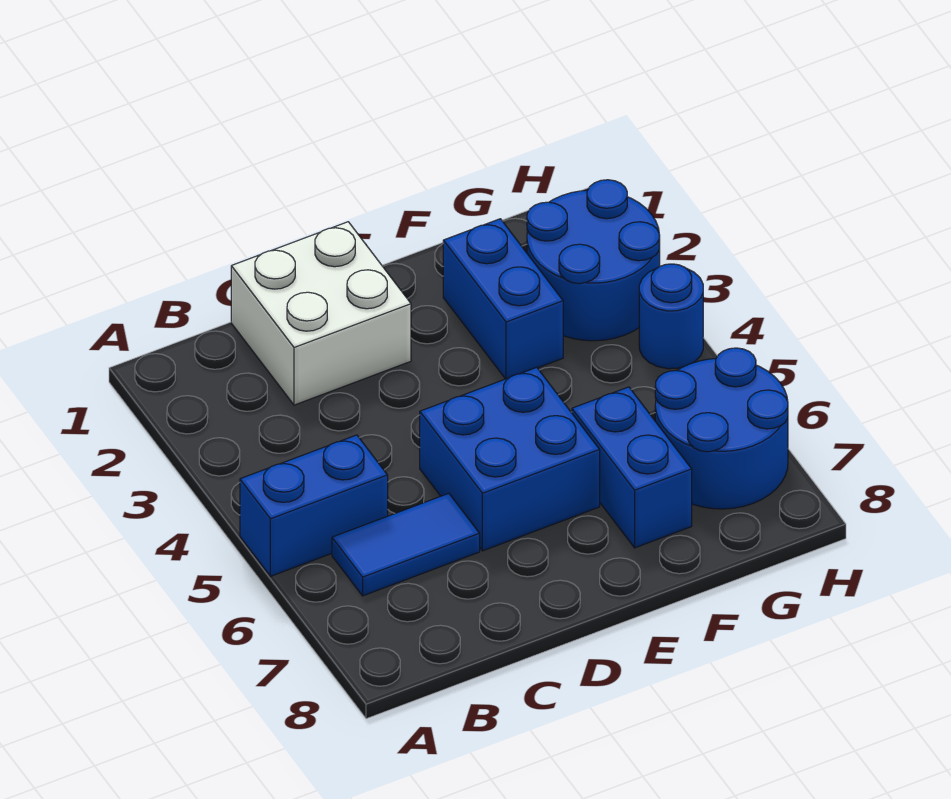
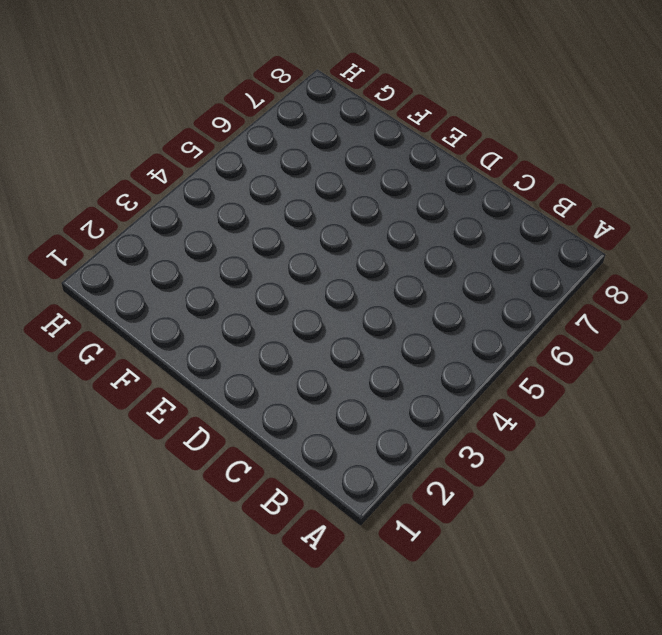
none -> blue brick A5:B5 level 1
none -> blue tile B6:C6 level 1

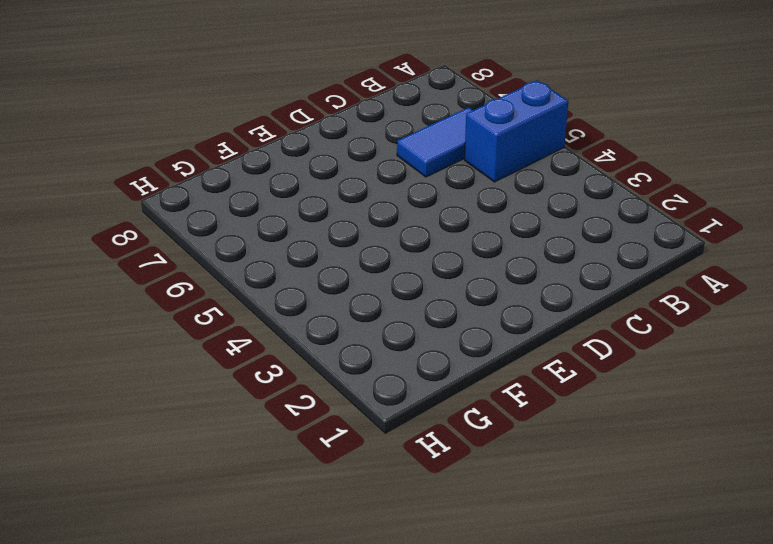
none -> white brick C1:D2 level 1
none -> blue brick D5:E6 level 1

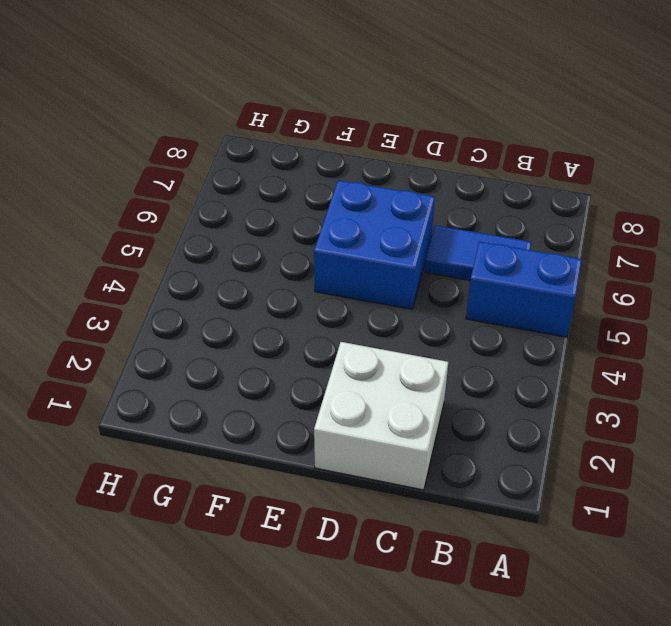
none -> blue brick F2:F3 level 1
none -> blue brick F6:F7 level 1

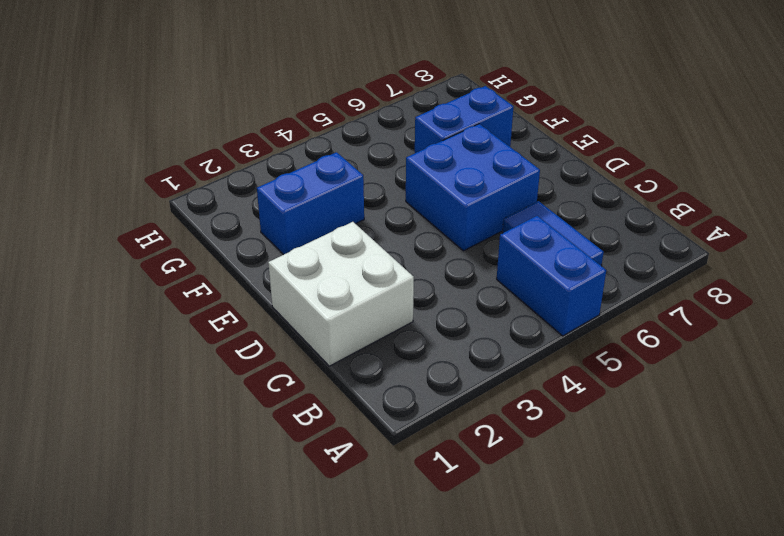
none -> blue round brick G2:H3 level 1
none -> blue round brick G6:H7 level 1

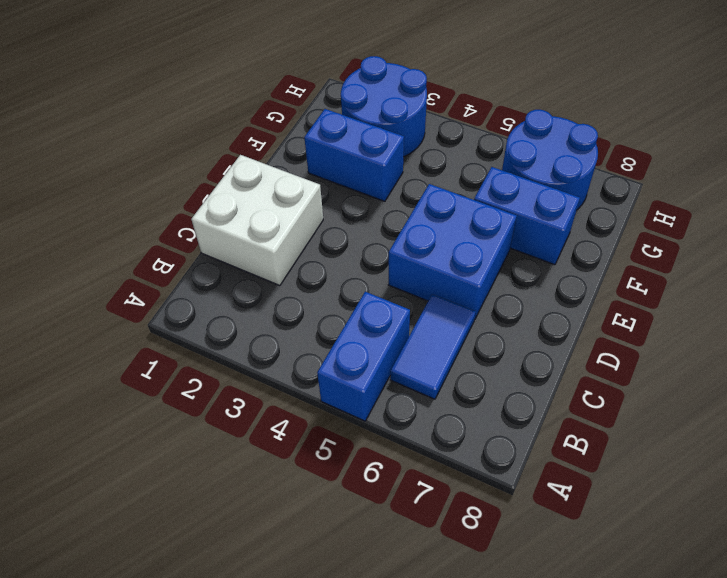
none -> blue round brick H4 level 1

